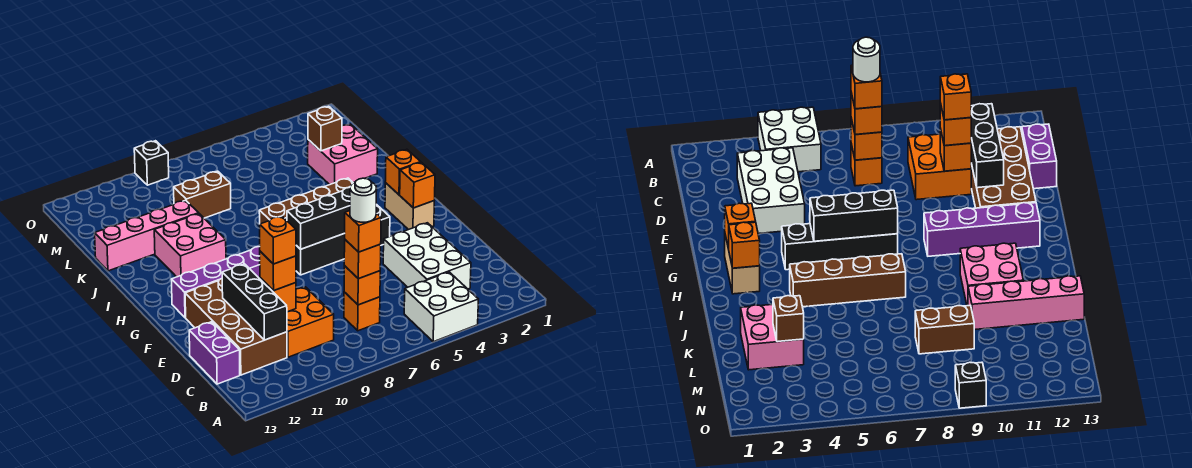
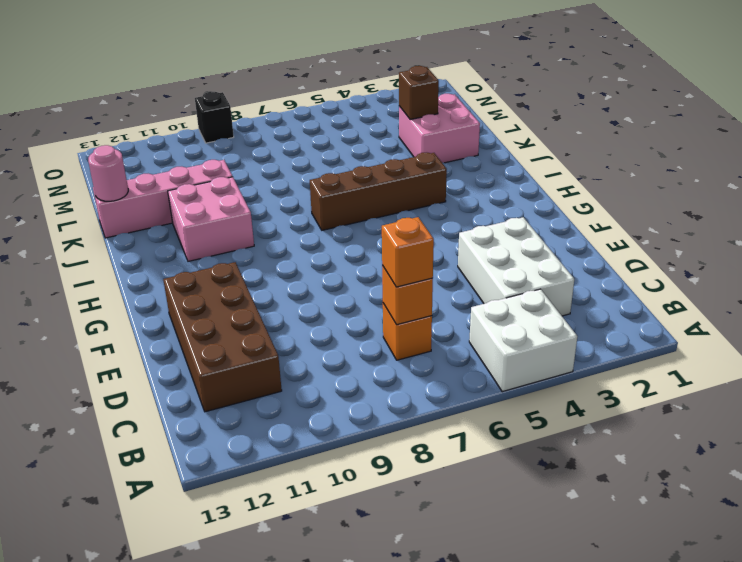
pink round brick K13 level 2 -> none
none -> orange brick C9:D10 level 1
none -> purple brick C13:D13 level 1
none -> tan brick G2:H2 level 1

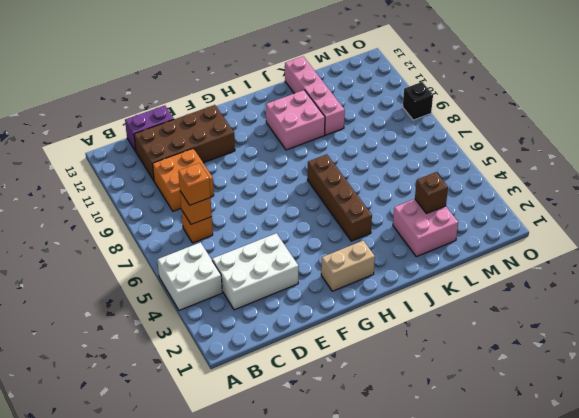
none -> black brick G4:G7 level 1
none -> purple brick G9:G12 level 1
none -> brown brick L8:L9 level 1

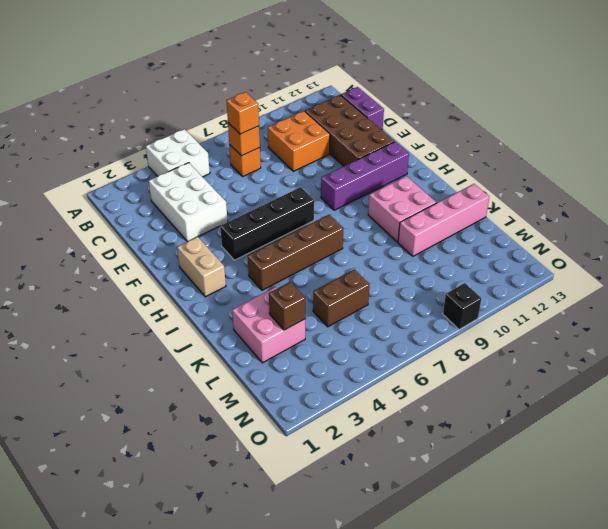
brown brick L5:L6 level 1 -> brown brick L8:L9 level 1
none -> black brick C11:E11 level 2
none -> orange brick D10 level 2
none -> orange brick G2 level 2

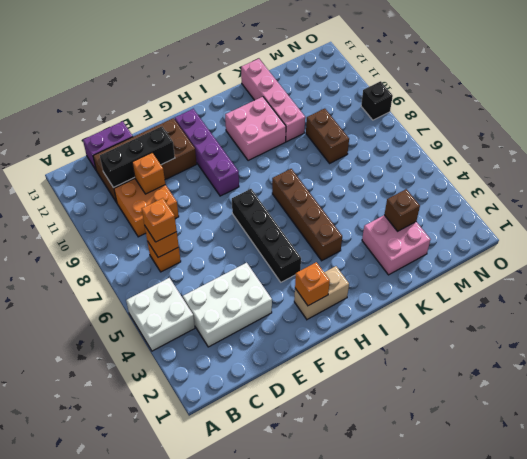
none -> black brick G5:G7 level 2
none -> orange brick H2 level 2
none -> orange brick D10 level 3

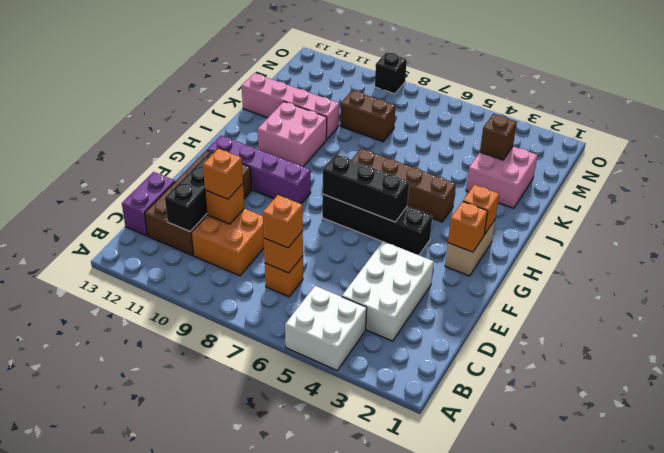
none -> orange brick C7 level 4
none -> orange brick D10 level 4
none -> white round brick C7 level 5

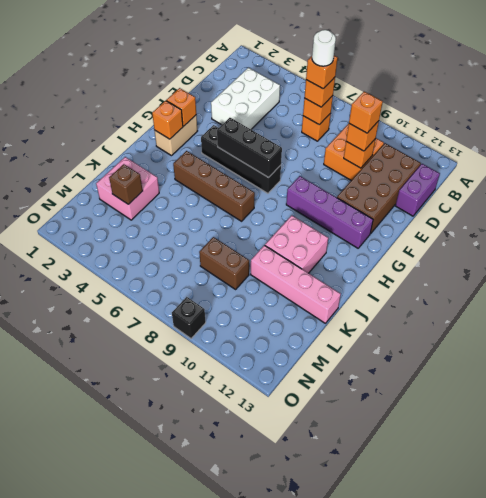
none -> white brick A4:B5 level 1
none -> black brick C11:E11 level 2

